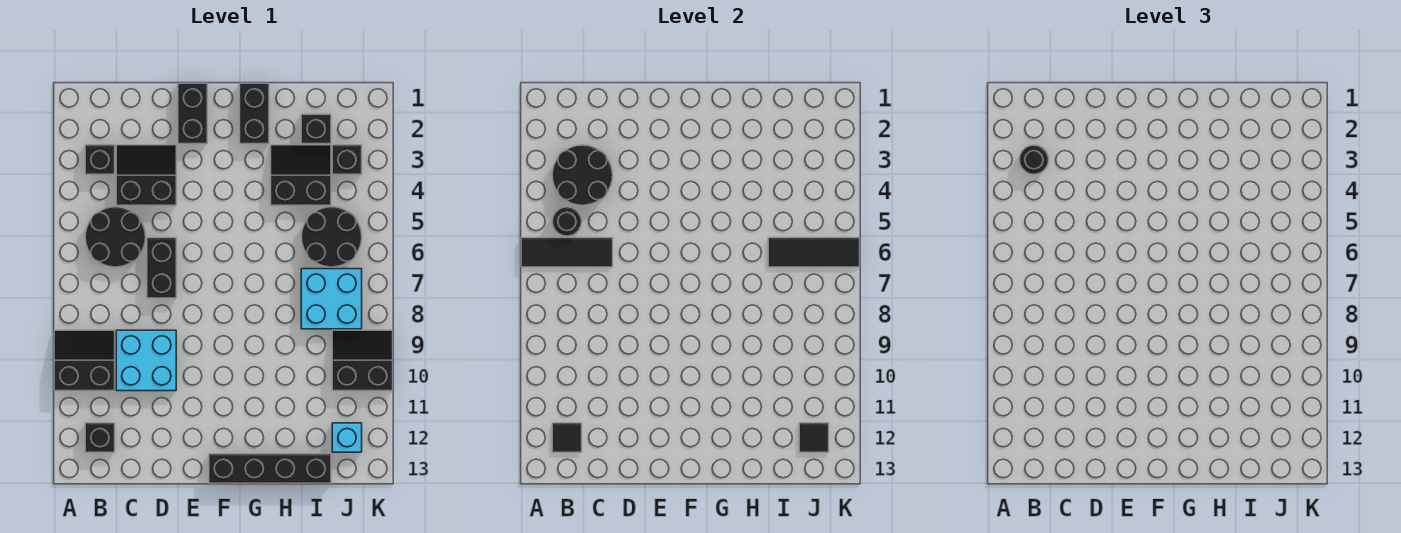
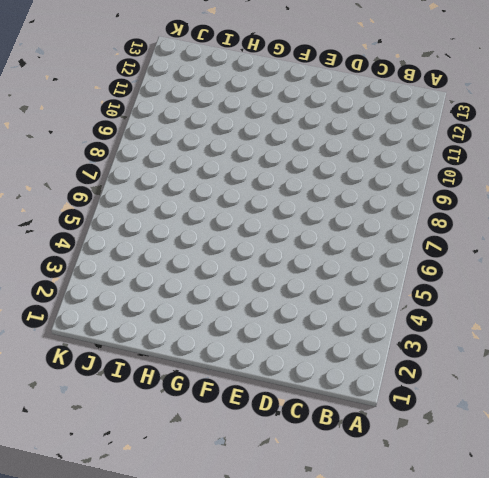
none -> black slope A9:B10 level 1 top 10
none -> black brick B3 level 1
none -> black round brick B5:C6 level 1

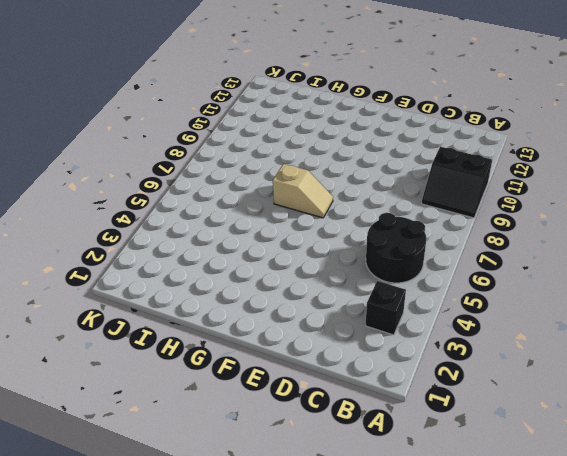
tan slope F7:G7 level 1 top G -> none
none -> black brick B12 level 1
none -> black slope C3:D4 level 1 top 4
none -> cyan brick C9:D10 level 1

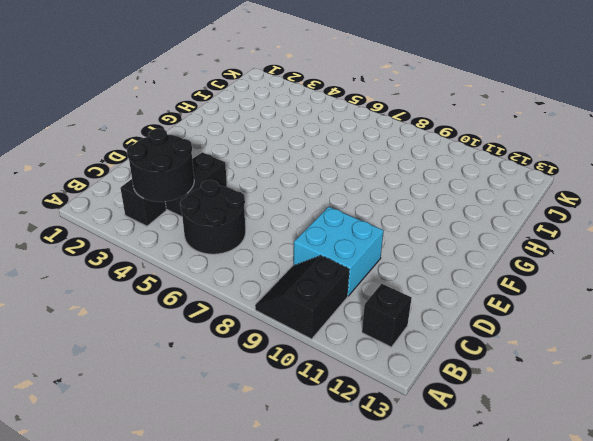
none -> black brick D6:D7 level 1
none -> black brick E1:E2 level 1
none -> black brick F13:I13 level 1

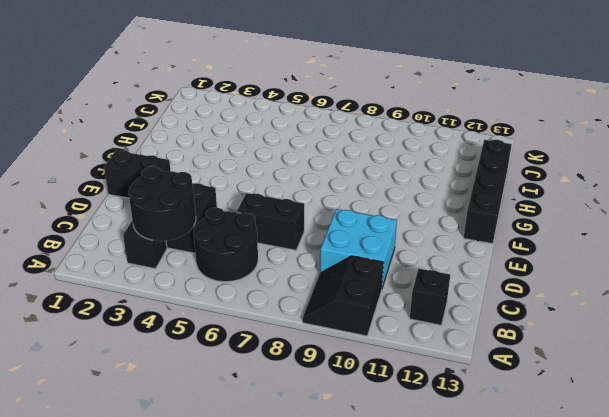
none -> black brick G1:G2 level 1
none -> black slope H3:I4 level 1 top 4
none -> black brick I2 level 1

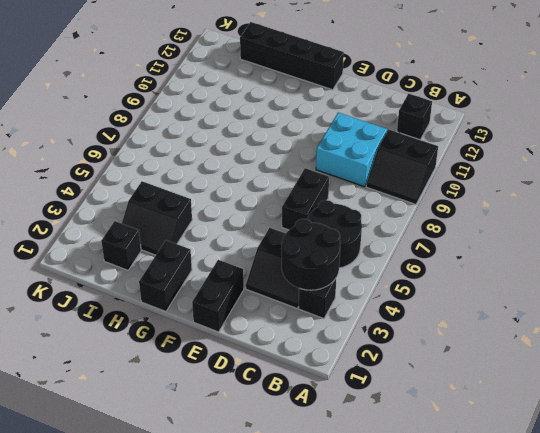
none -> black round brick I5:J6 level 1
none -> cyan brick I7:J8 level 1
none -> black brick J3 level 1

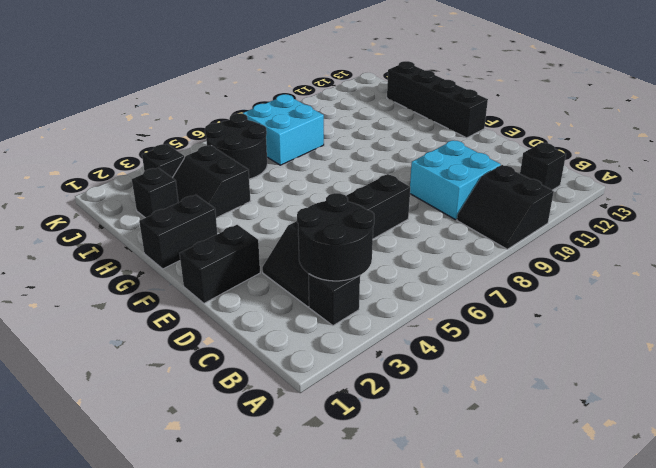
none -> black round brick B5:C6 level 1
none -> black slope J9:K10 level 1 top 10
none -> cyan brick J12 level 1

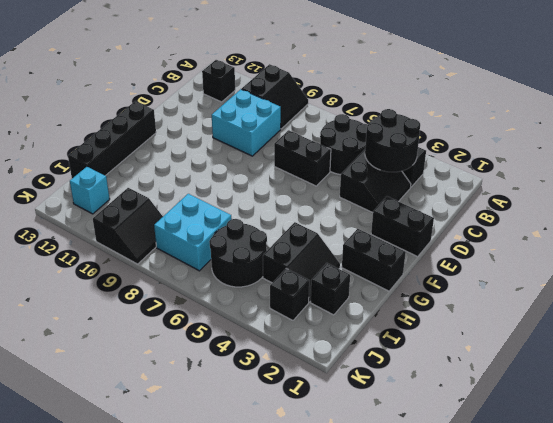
none -> black tile A6:C6 level 2
none -> black round brick B5 level 2
none -> black tile B12 level 2

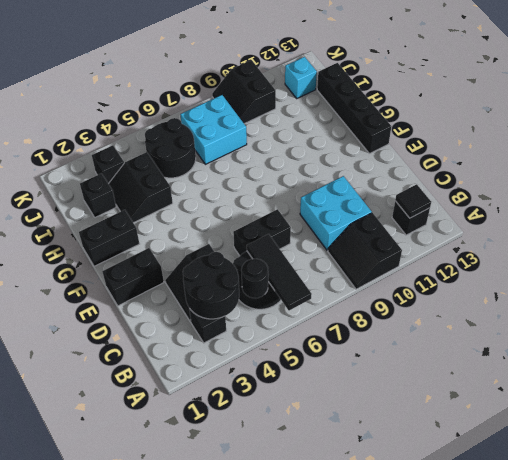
none -> black tile I6:K6 level 2
none -> black tile J12 level 2
none -> black round brick B3 level 3

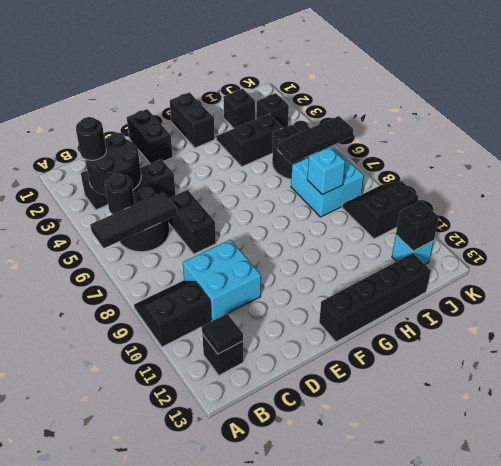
cyan brick I8 level 2 -> none
black brick J12 level 2 -> black tile J12 level 2

